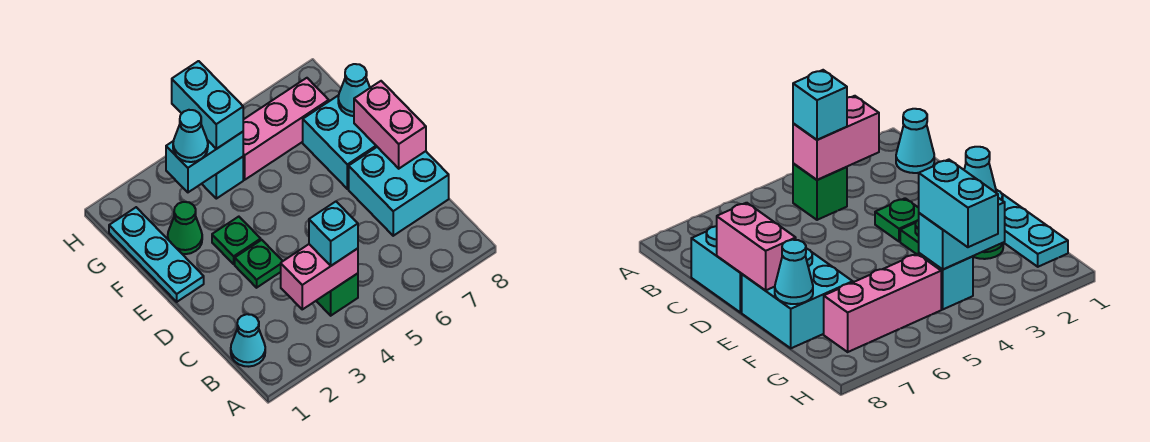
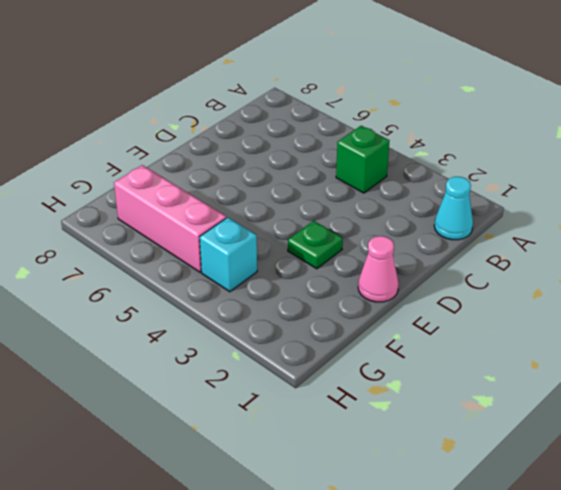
pink cone E1 level 1 -> cyan plate E1:G1 level 1
none -> cyan brick C7:D8 level 1
none -> green plate D3 level 1
none -> cyan brick E7:F8 level 1

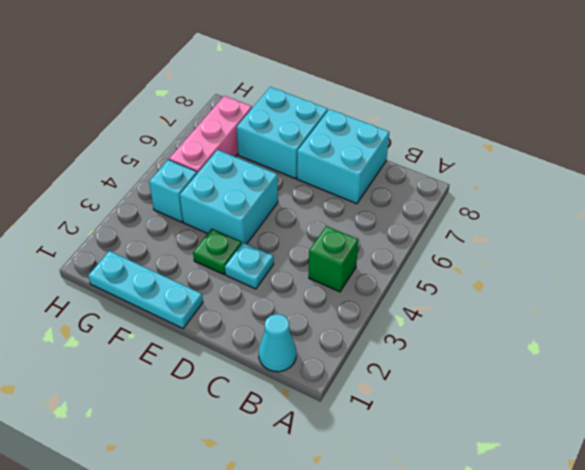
cyan plate D3 level 1 -> green plate D3 level 1
cyan brick E4:F5 level 1 -> none
none -> green cone F2 level 1
none -> pink brick B3:B4 level 2
none -> pink brick D8:E8 level 2

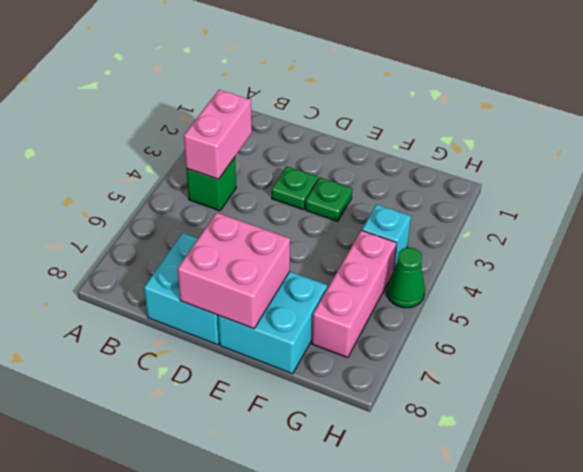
pink brick D7:E8 level 2 -> pink brick D8:E8 level 2
green cone H5 level 1 -> green cone F2 level 1
none -> cyan cone B1 level 1
none -> cyan plate E1:G1 level 1
none -> cyan cone F8 level 2

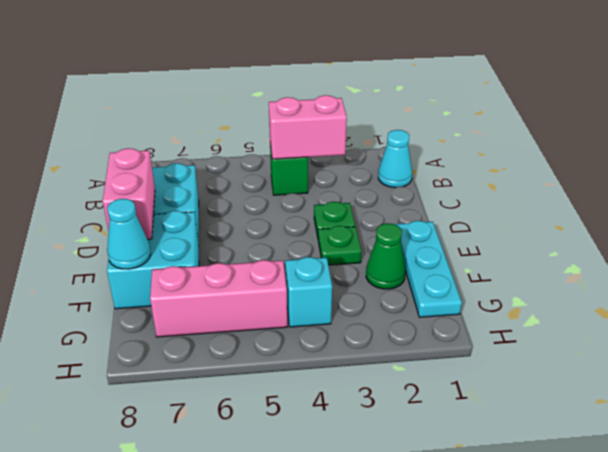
none -> cyan brick G3:G4 level 2
none -> cyan brick B4 level 3
none -> cyan cone G3 level 3

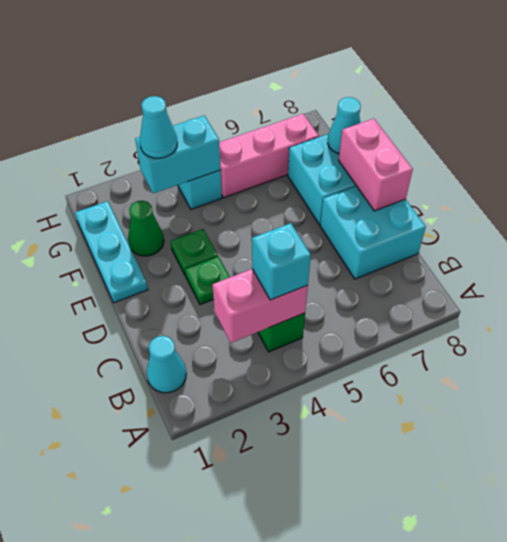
none -> cyan brick G4:H4 level 3

